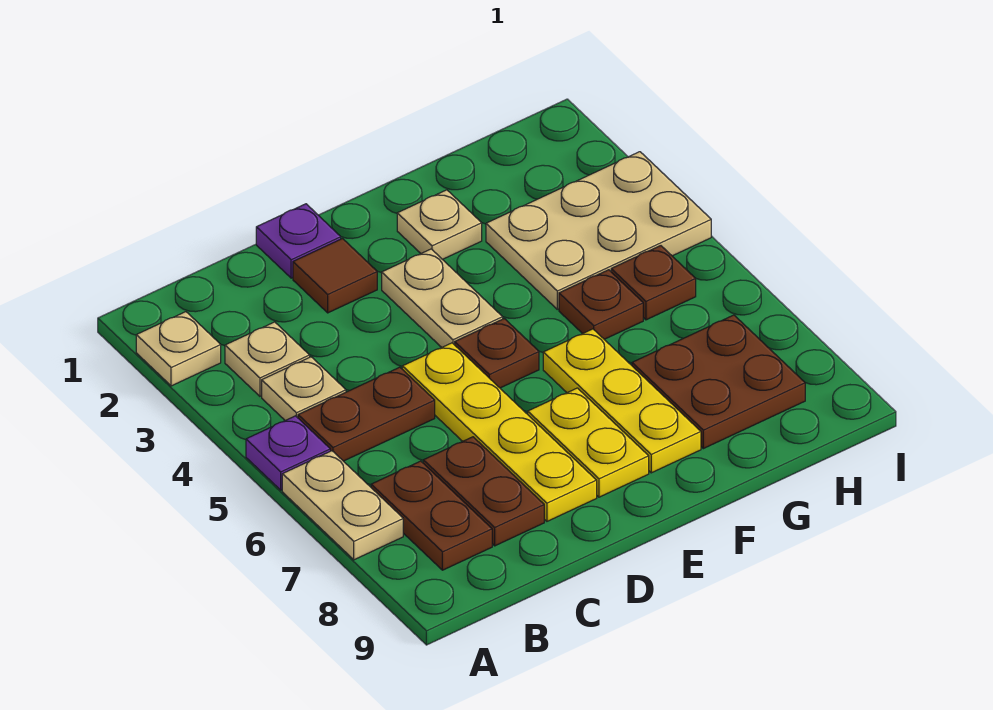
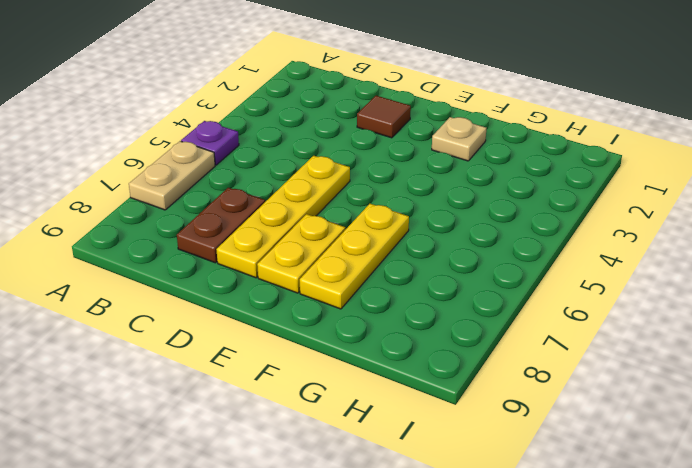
none -> tan plate A2 level 1
none -> tan plate B3 level 1
none -> tan plate B4 level 1

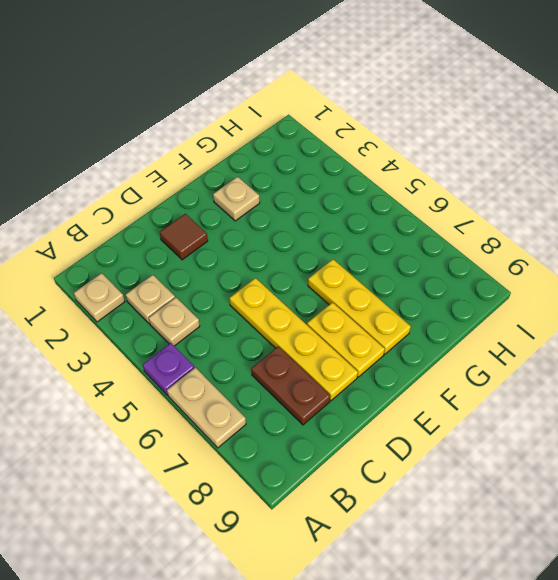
none -> brown plate B5:C5 level 1
none -> brown plate B7:B8 level 1
none -> purple plate D1 level 1

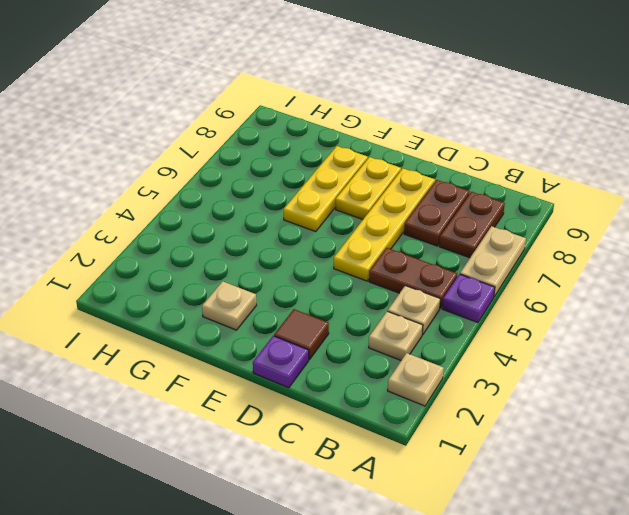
none -> tan plate E3:E4 level 1
none -> brown plate E5 level 1
none -> tan plate G3:I4 level 1

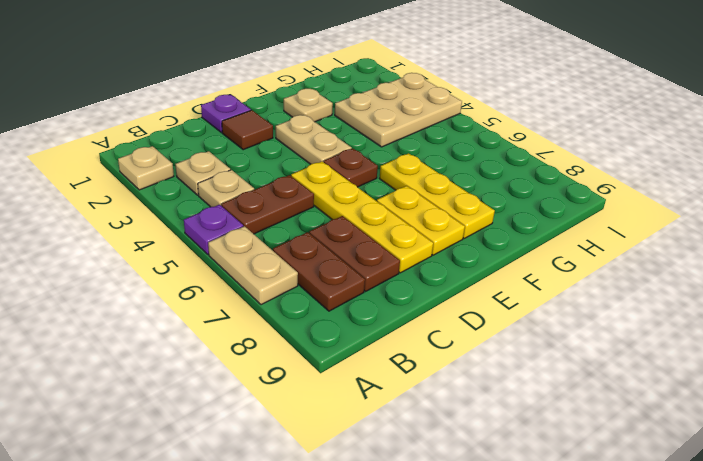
none -> brown plate G5 level 1
none -> brown plate G7:H8 level 1
none -> brown plate H5 level 1

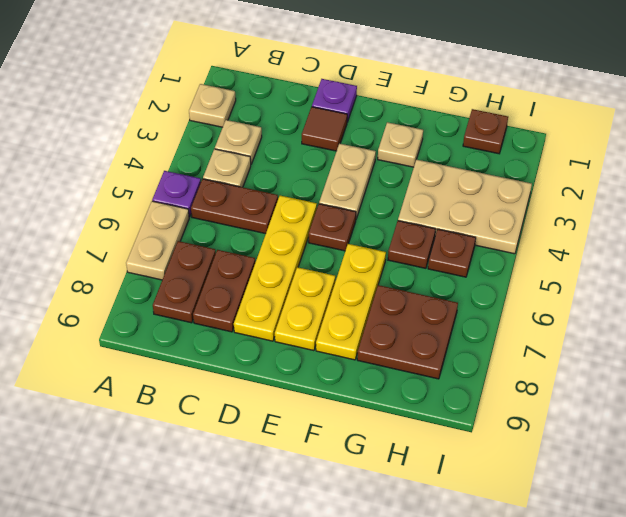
brown plate H1 level 1 -> none

